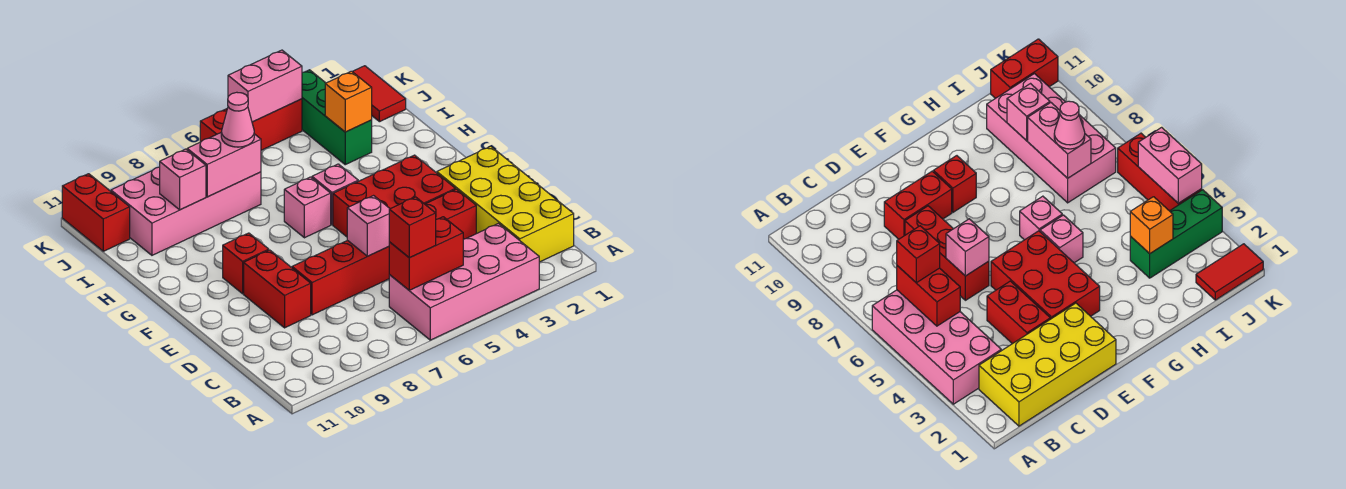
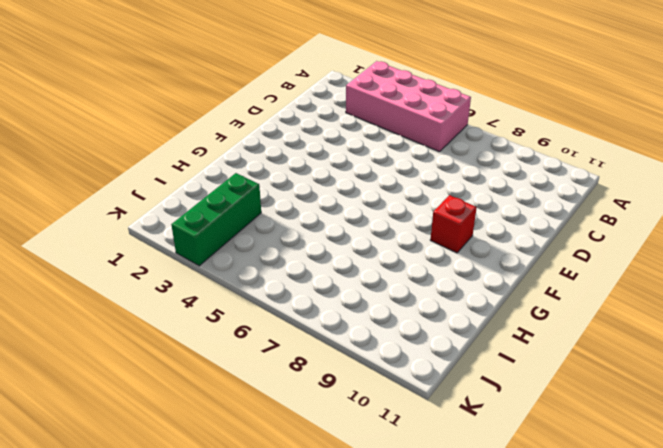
none -> yellow brick B1:E2 level 1
none -> red brick D3:D4 level 1
none -> red brick D6:D8 level 1

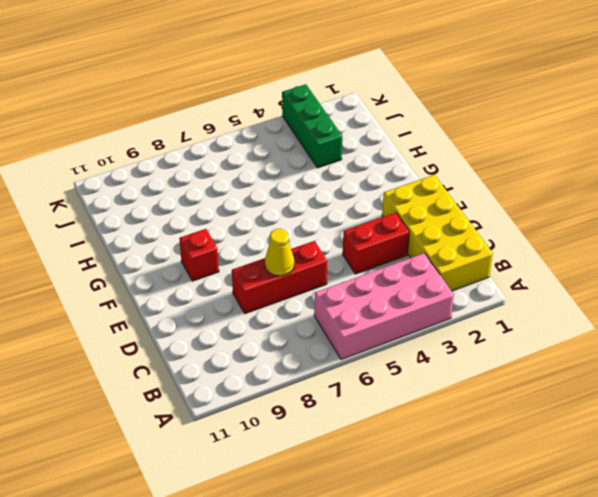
yellow cone D7 level 2 -> none
none -> red brick D9:E9 level 1
none -> red brick E3:F5 level 1
none -> pink brick G5 level 1

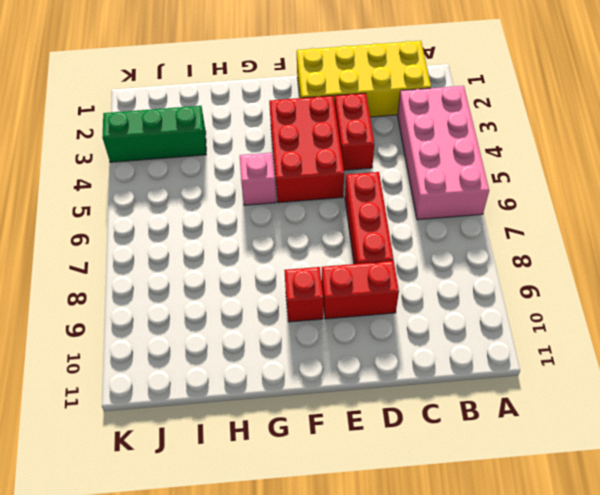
none -> pink brick G6 level 1
none -> pink brick I7:J10 level 1
none -> red tile J1:K1 level 1

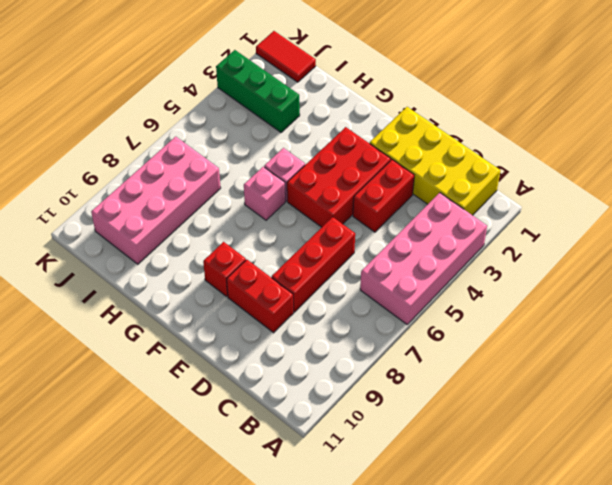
none -> red brick J11:K11 level 1
none -> red brick K4:K6 level 1
none -> red brick B5:B6 level 2

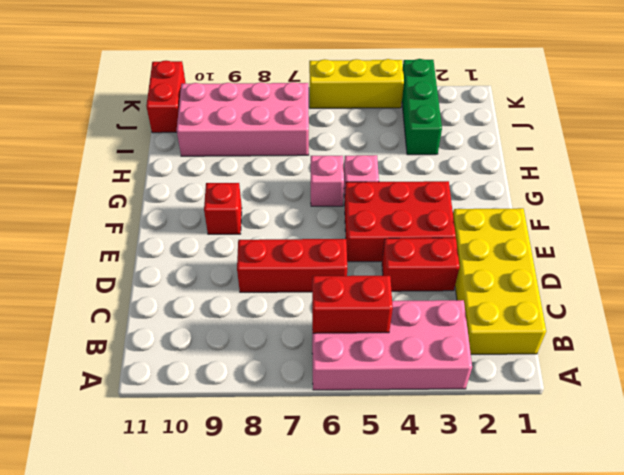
yellow brick K4:K6 level 1 -> red brick K4:K6 level 1
none -> red brick D9:E9 level 1
none -> red tile J1:K1 level 1
none -> pink brick D6 level 2

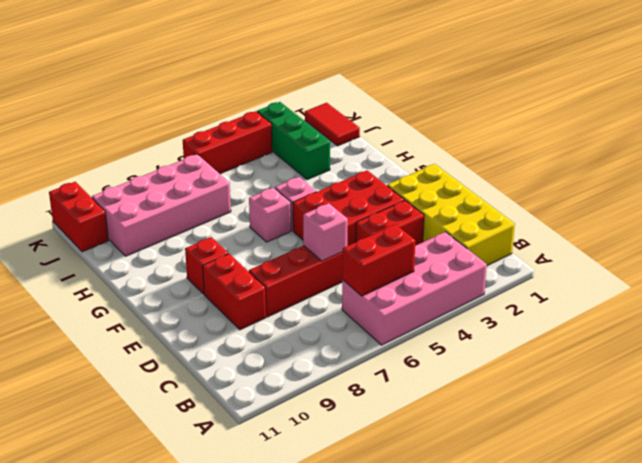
none -> orange brick I3 level 2
none -> pink brick I7:I8 level 2
none -> pink brick I9 level 2

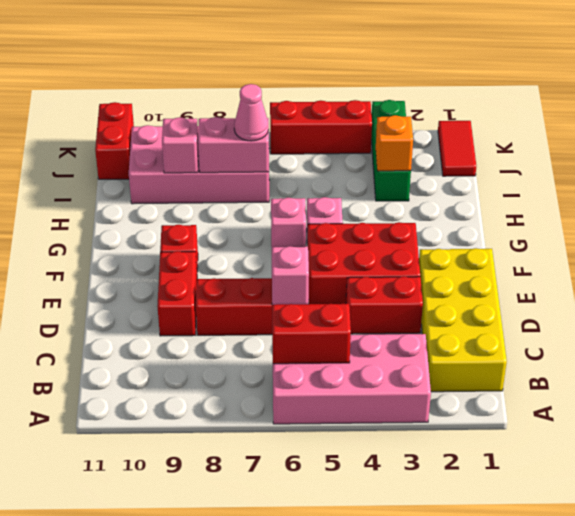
none -> pink brick K4:K5 level 2
none -> red brick B6 level 3

